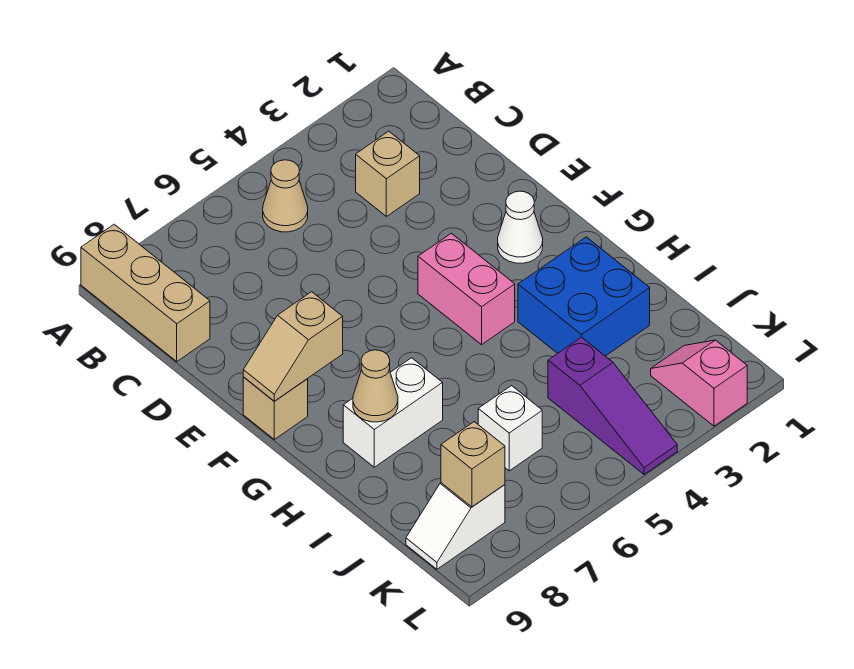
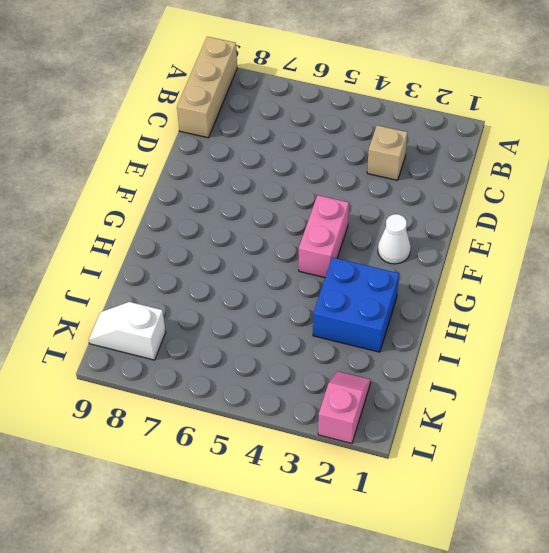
none -> tan cone B5 level 1
none -> tan brick F9 level 1
none -> white brick H7:H8 level 1

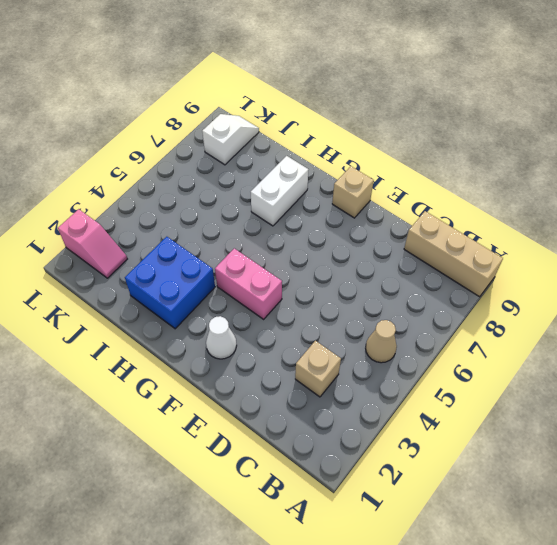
none -> purple slope J4:L4 level 1 top J
none -> white brick J6 level 1
none -> tan slope F8:F9 level 2 top 8

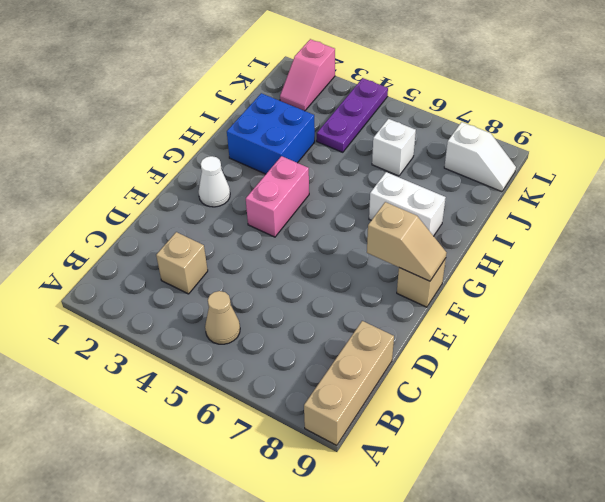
purple plate J4:L4 level 1 -> purple slope J4:L4 level 1 top J
none -> tan cone H8 level 2
none -> tan brick K8 level 2

